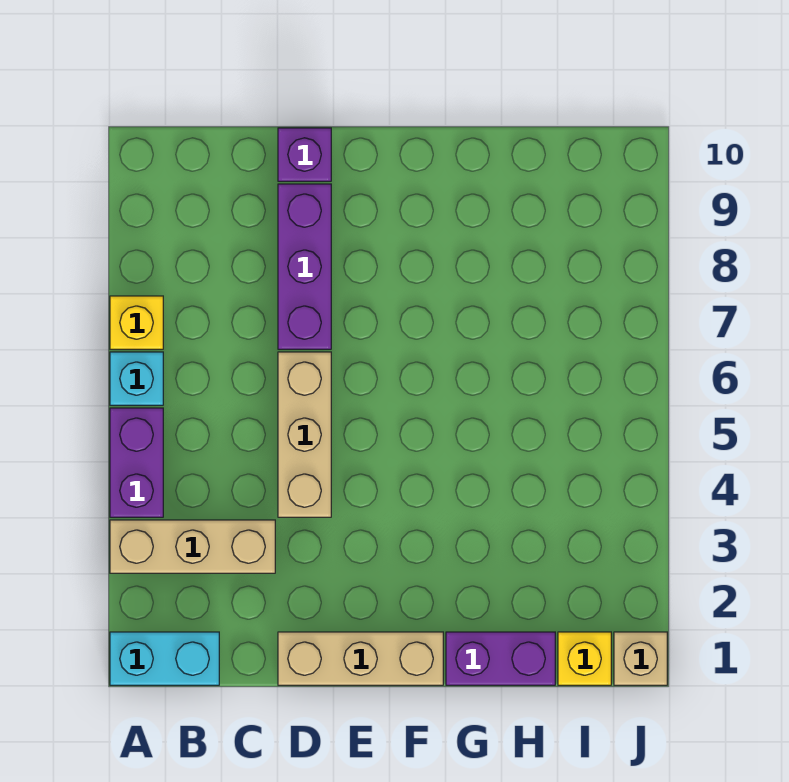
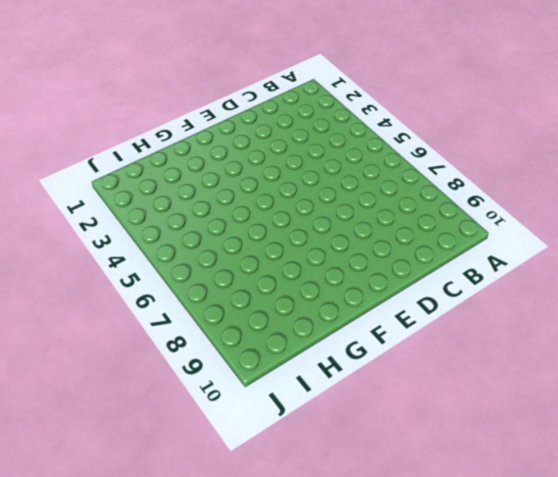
none -> cyan brick A1:B1 level 1
none -> tan brick A3:C3 level 1
none -> purple brick A4:A5 level 1

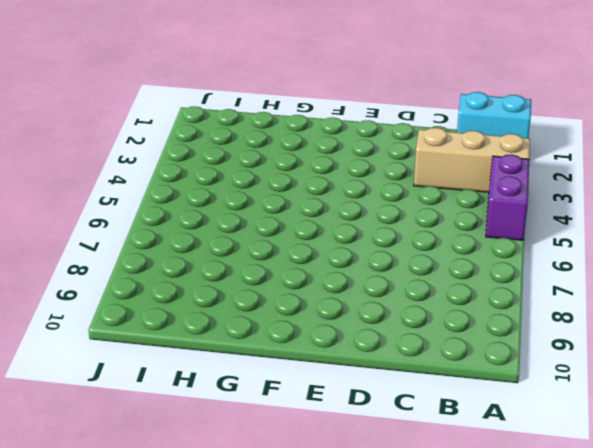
none -> cyan brick A6 level 1
none -> yellow brick A7 level 1
none -> tan brick D1:F1 level 1

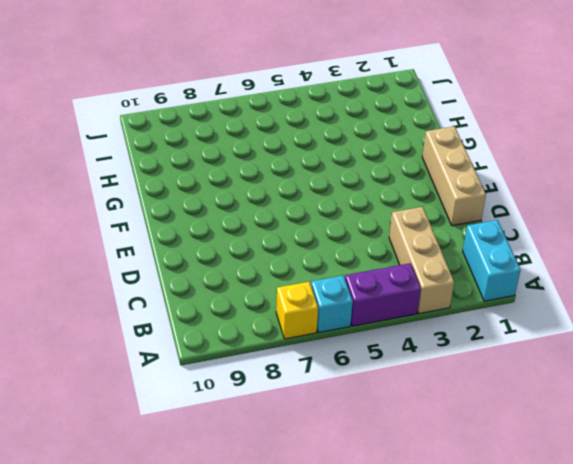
none -> tan brick D4:D6 level 1
none -> purple brick D7:D9 level 1
none -> purple brick D10 level 1

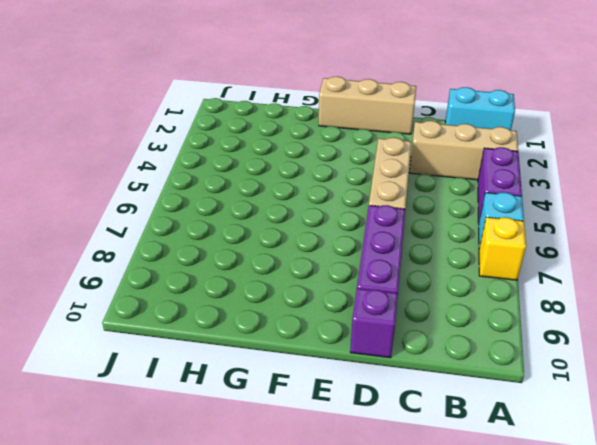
none -> purple brick G1:H1 level 1
none -> yellow brick I1 level 1
none -> tan brick J1 level 1

